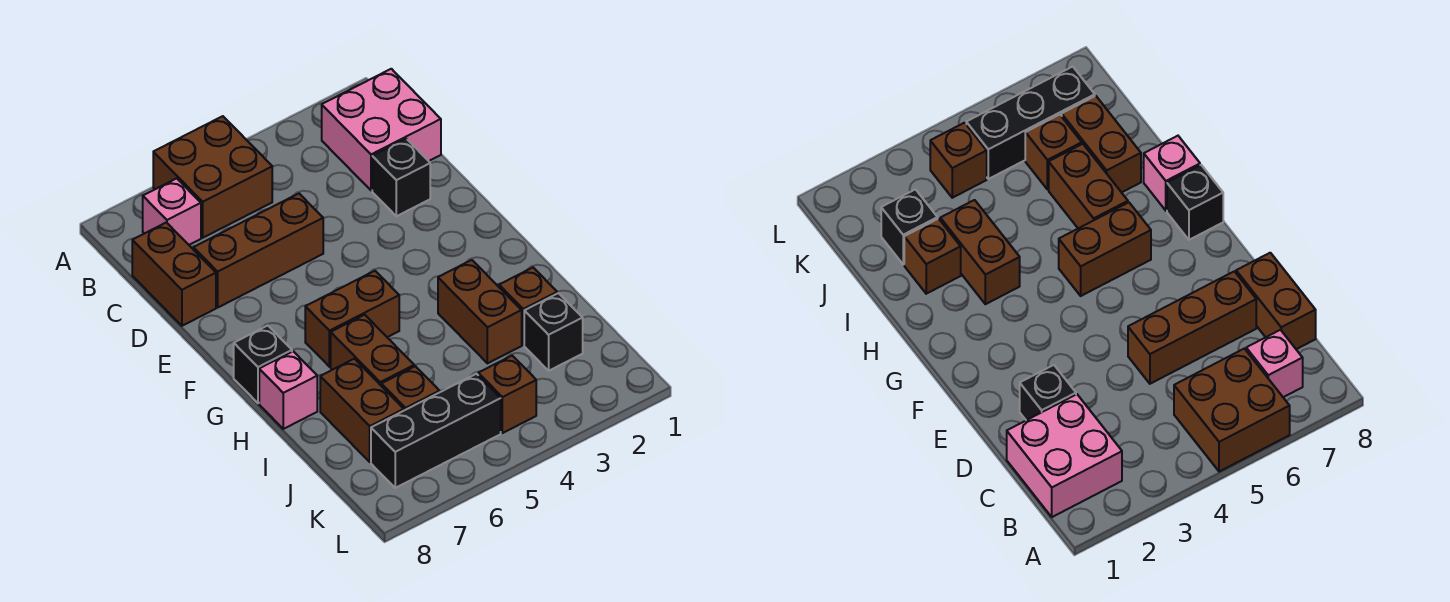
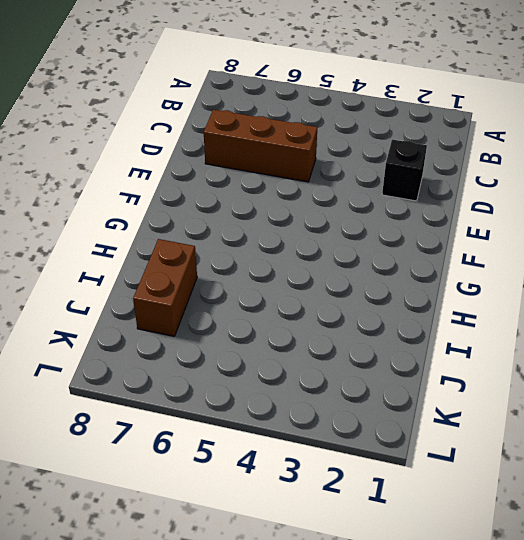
none -> brown brick A5:B6 level 1
none -> pink brick B1:C2 level 1
none -> pink brick B7 level 1

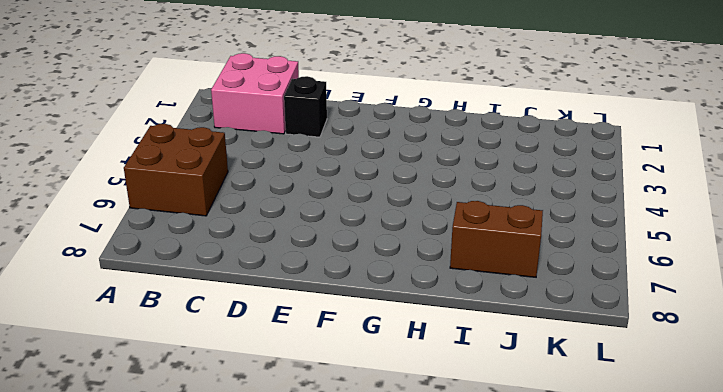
none -> pink brick B7 level 1
none -> brown brick C8:D8 level 1
none -> brown brick D5:D7 level 1

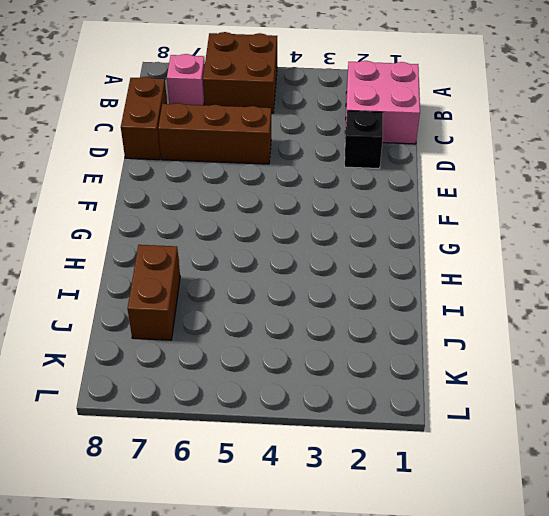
none -> brown brick G5:G6 level 1
none -> black brick G8 level 1
none -> brown brick H3:I3 level 1

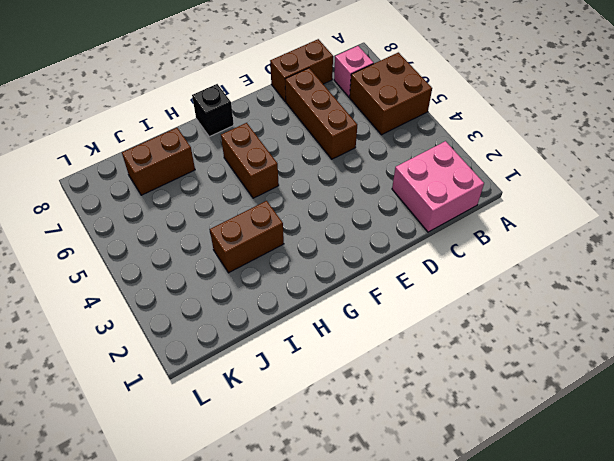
none -> black brick D2 level 1
none -> brown brick H6:I6 level 1
none -> pink brick H8 level 1

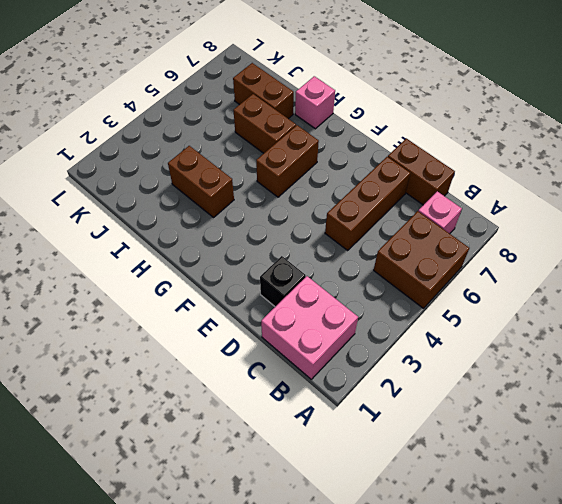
none -> black brick G8 level 1
none -> brown brick I2 level 1
none -> black brick J2 level 1

